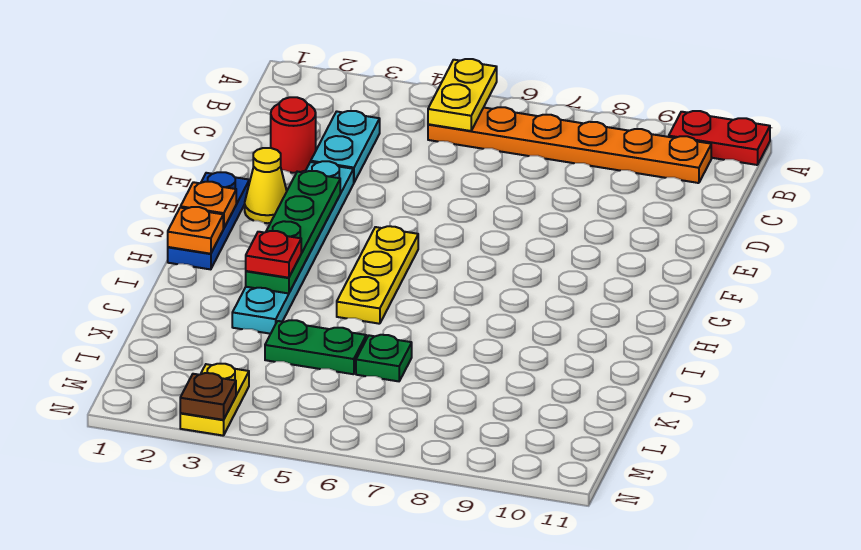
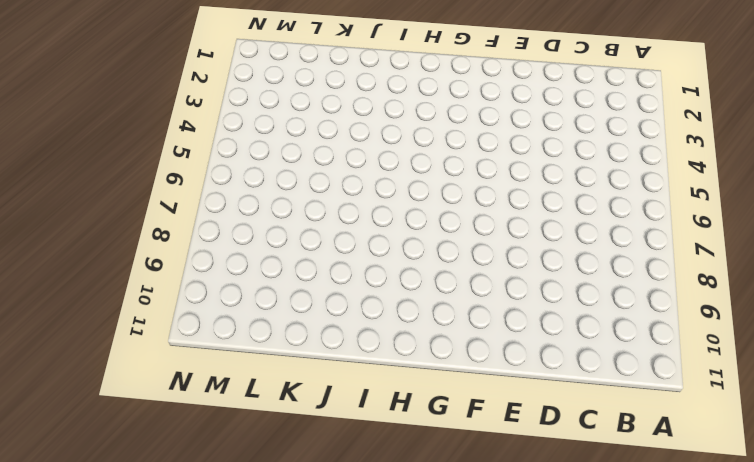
none -> red plate A10:A11 level 1
none -> orange plate B5:B10 level 1
none -> cyan plate C3:D3 level 1

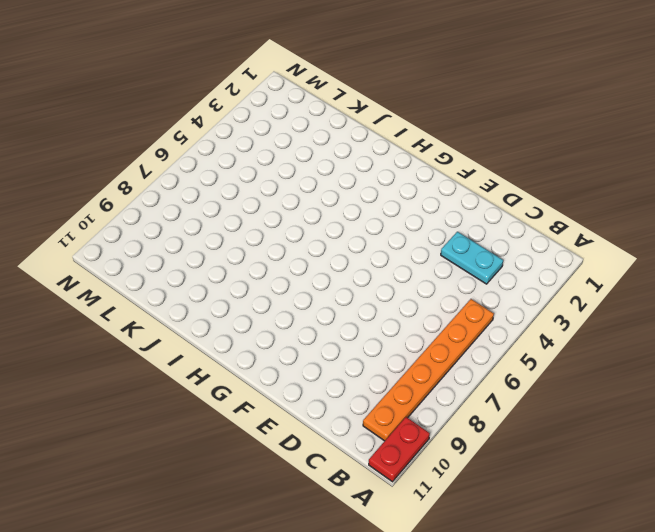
none -> red round brick D2 level 1
none -> cyan plate E3:J3 level 1
none -> blue plate F1:H1 level 1

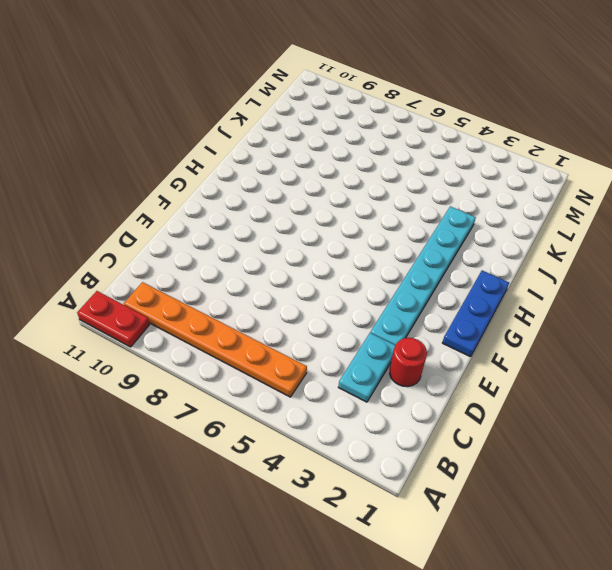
none -> yellow cone F2 level 1
none -> yellow plate G5:I5 level 1
none -> green plate K4:K5 level 1

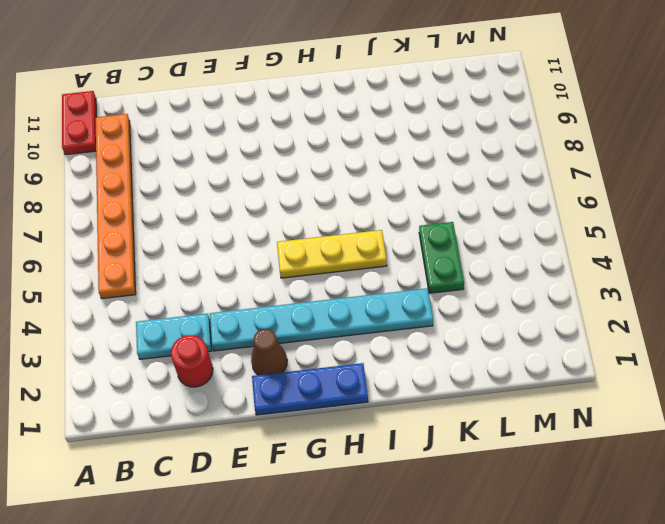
brown cone F2 level 1 -> yellow cone F2 level 1
none -> green plate K6 level 1
none -> yellow plate M3:N3 level 1
none -> yellow plate A5:B5 level 2

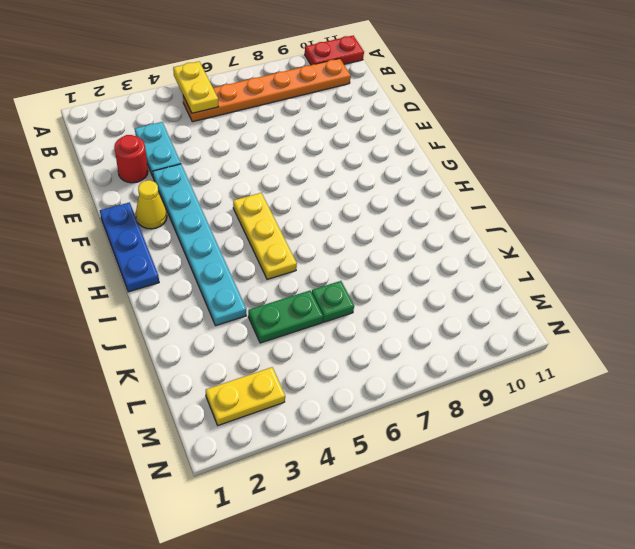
yellow plate M2:M3 level 1 -> yellow plate M3:N3 level 1
none -> green plate F3:I3 level 2
none -> orange plate G1 level 2
none -> orange plate H1 level 2

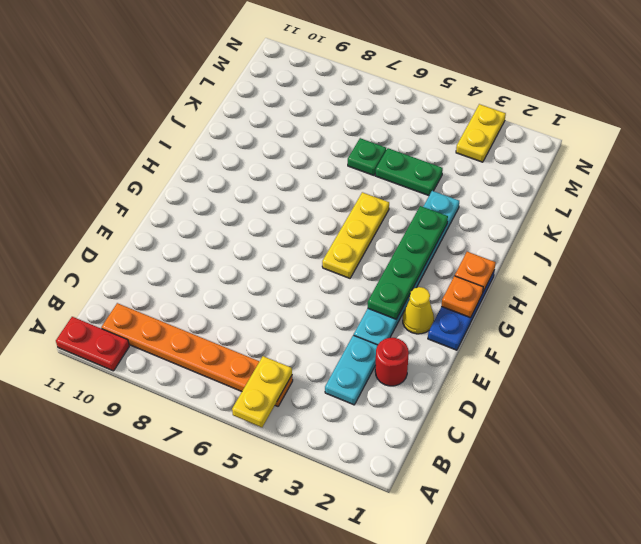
none -> brown plate N3 level 2
none -> red plate I3 level 3

